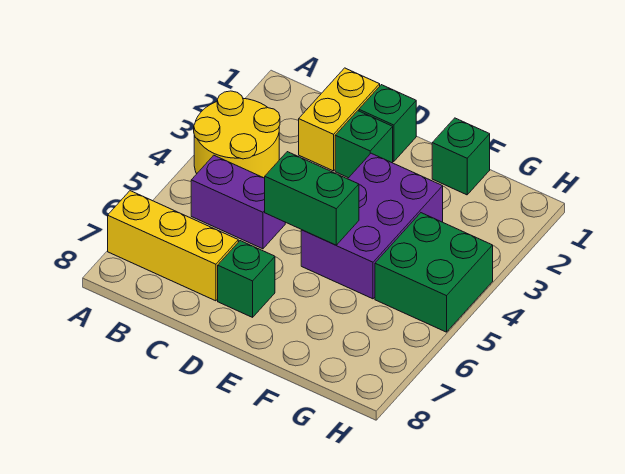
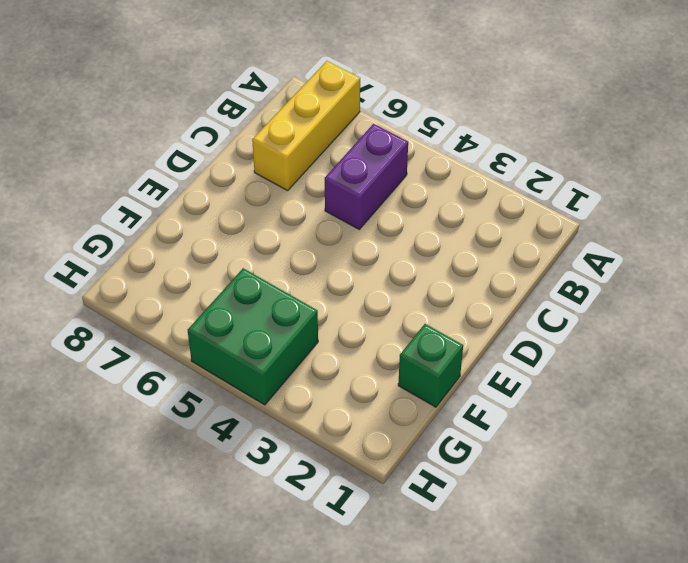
none -> yellow round brick A3:B4 level 1
none -> yellow brick C1:C2 level 1

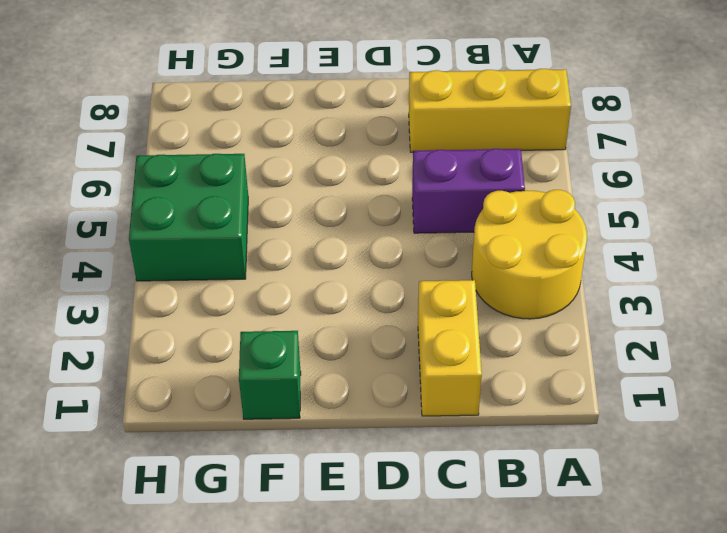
none -> green brick D1 level 1
none -> green brick D2 level 1

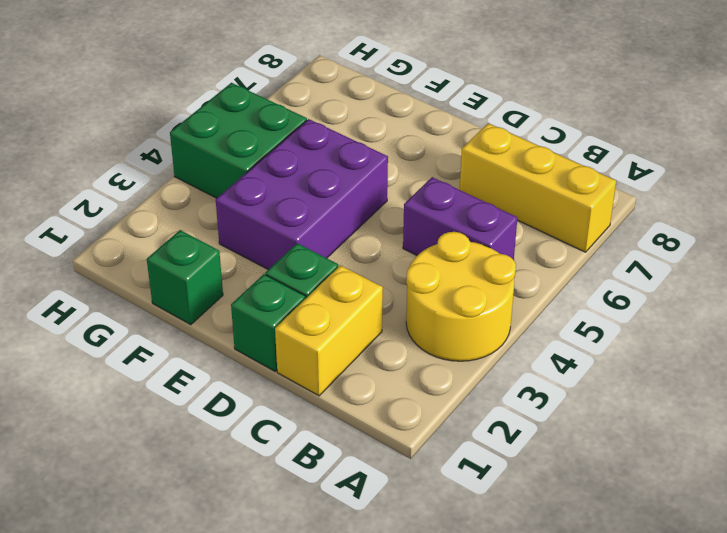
none -> green brick D7 level 1
none -> green brick D5:E5 level 2

